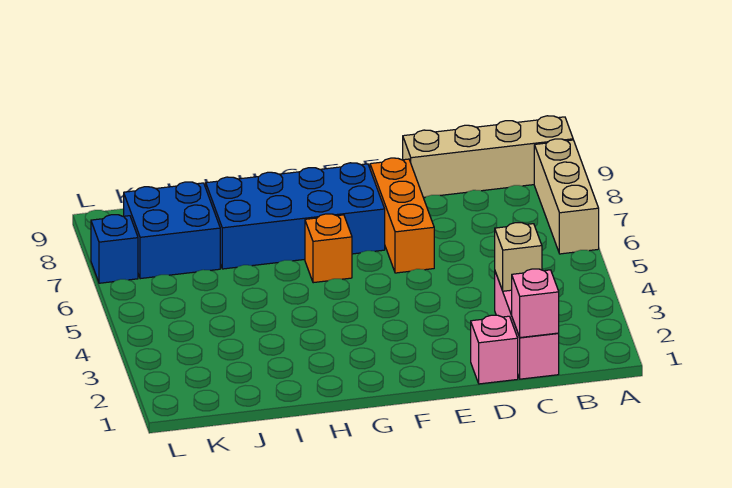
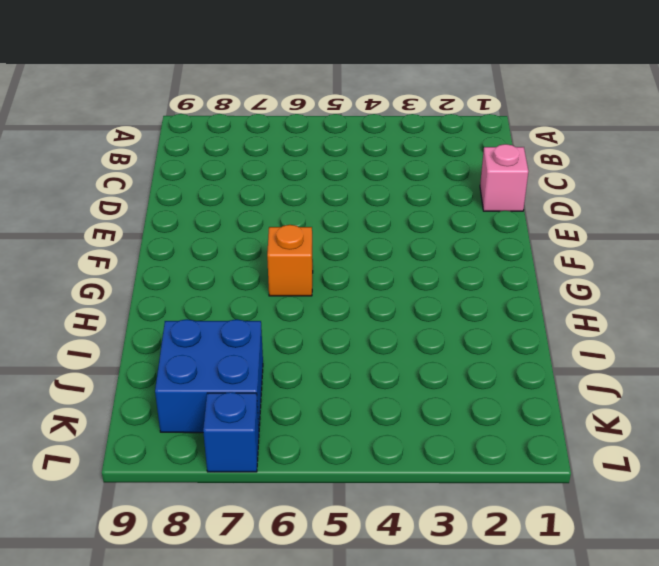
none -> tan brick A6:A8 level 1
none -> tan brick A9:D9 level 1

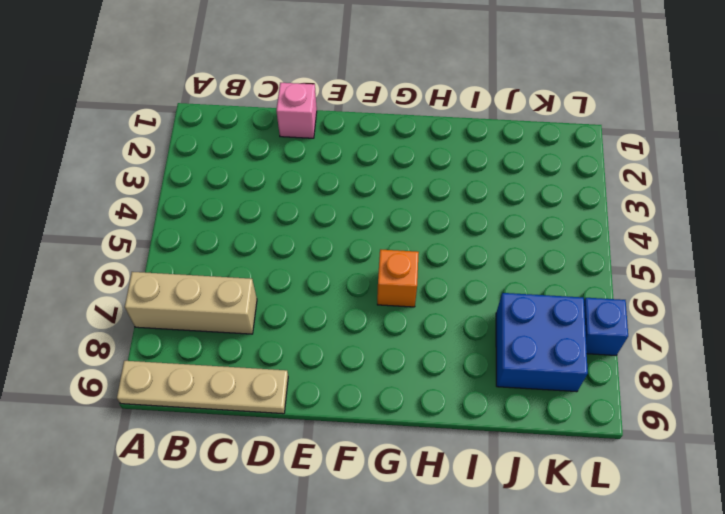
tan brick A7:C7 level 1 -> tan brick A6:A8 level 1
tan plate A9:D9 level 1 -> tan brick A9:D9 level 1
none -> pink brick C1:C3 level 1
none -> orange brick E6:E8 level 1

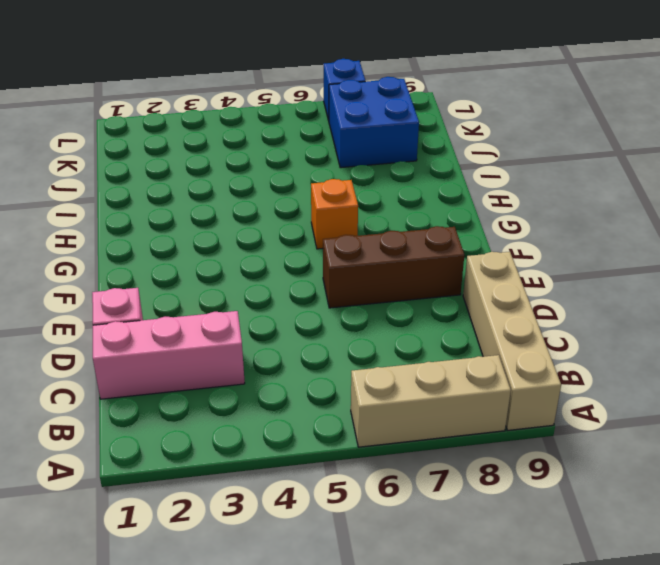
brown brick E6:E8 level 1 -> orange brick E6:E8 level 1
none -> blue brick F7:I8 level 1
none -> pink brick C1 level 2

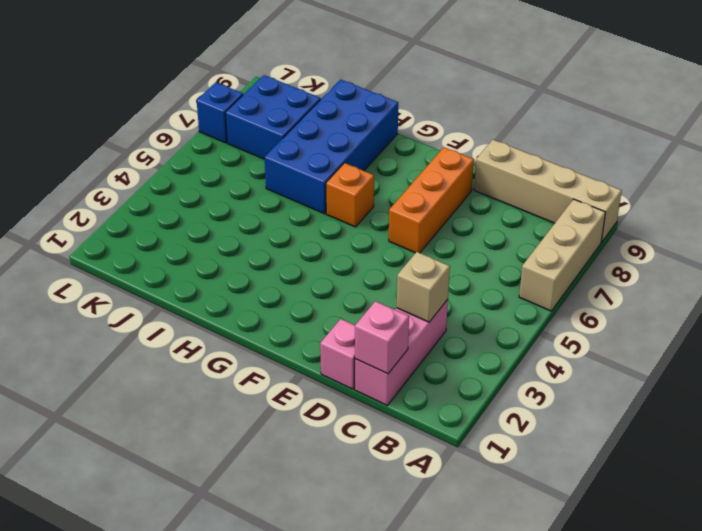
blue brick H6:I9 level 1 -> blue brick F7:I8 level 1

